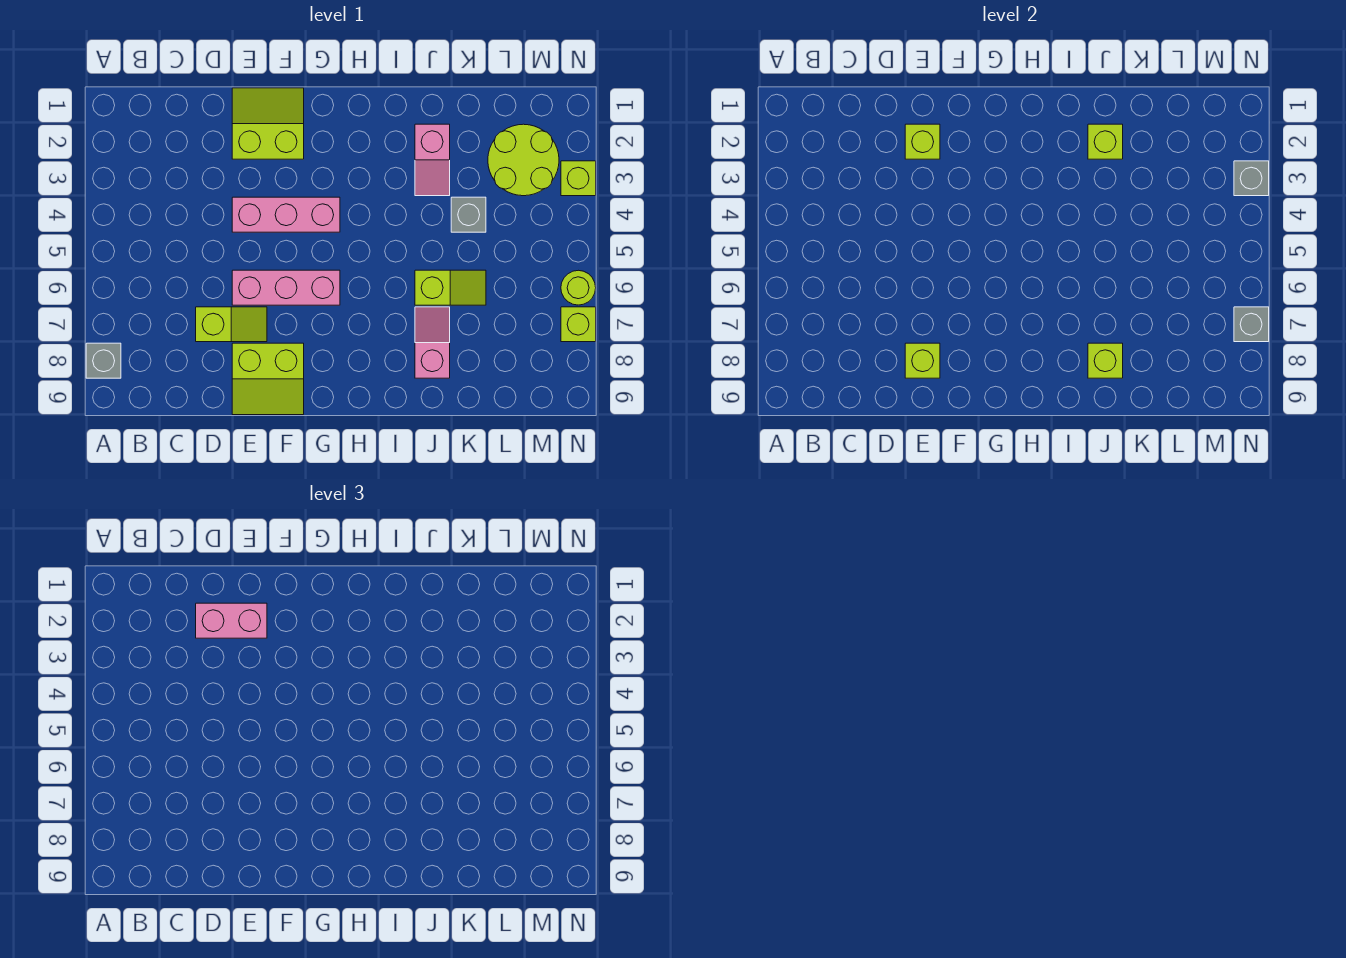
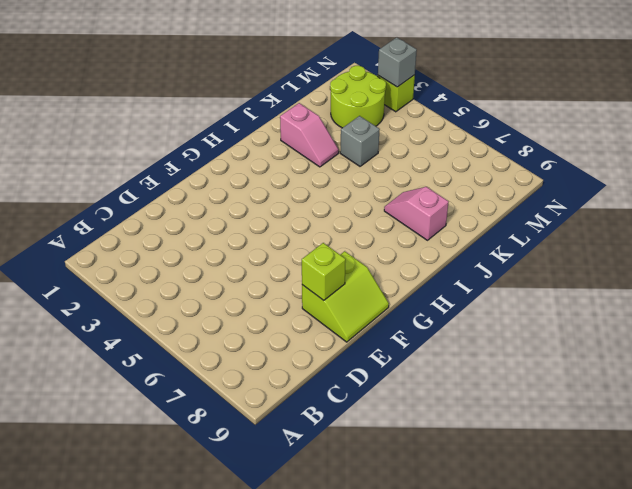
none -> grey brick A8 level 1
none -> lime slope D7:E7 level 1 top D
none -> lime slope E1:F2 level 1 top 2

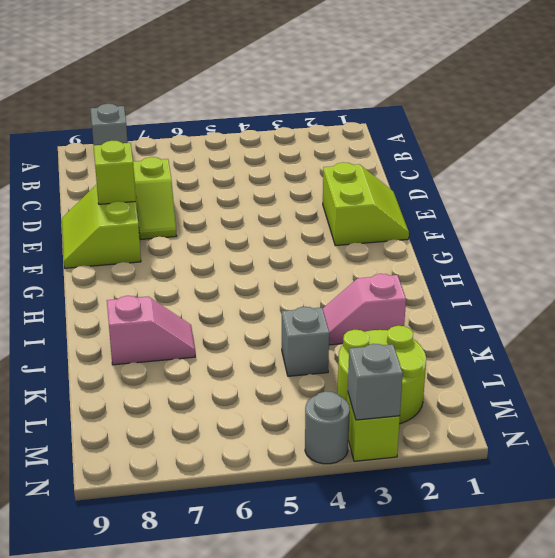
grey round brick N4 level 1 -> none
none -> pink brick E4:G4 level 1
none -> pink brick E6:G6 level 1
none -> lime slope J6:K6 level 1 top J

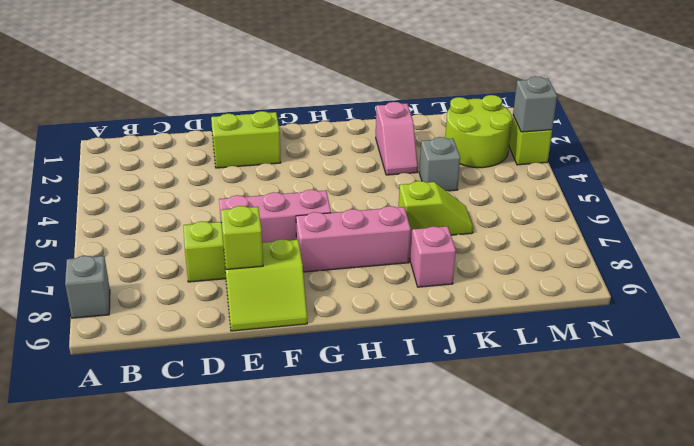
pink brick G7:I7 level 1 -> pink brick E4:G4 level 1
none -> lime round brick N6 level 1
none -> lime brick N7 level 1
none -> lime brick E2 level 2

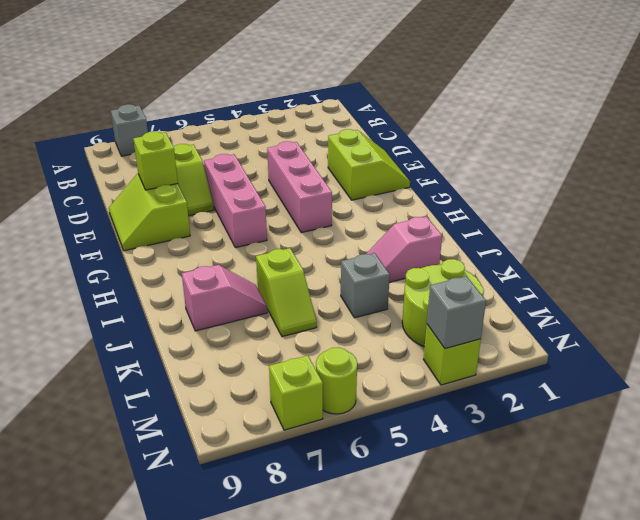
none -> lime brick E2 level 2
none -> lime brick J2 level 2
none -> lime brick J8 level 2

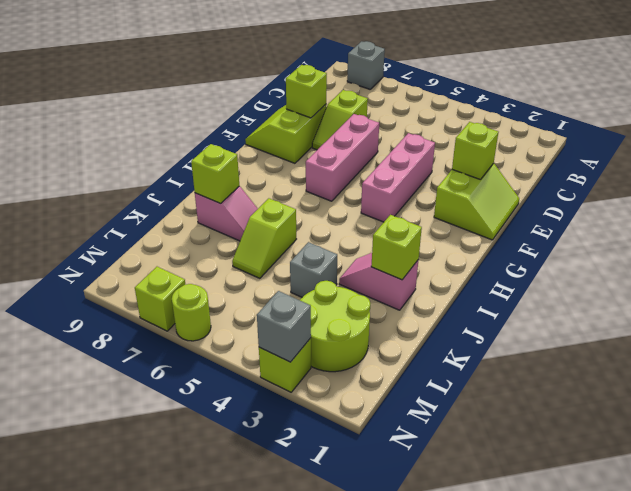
none -> grey brick N7 level 2
none -> pink brick D2:E2 level 3

